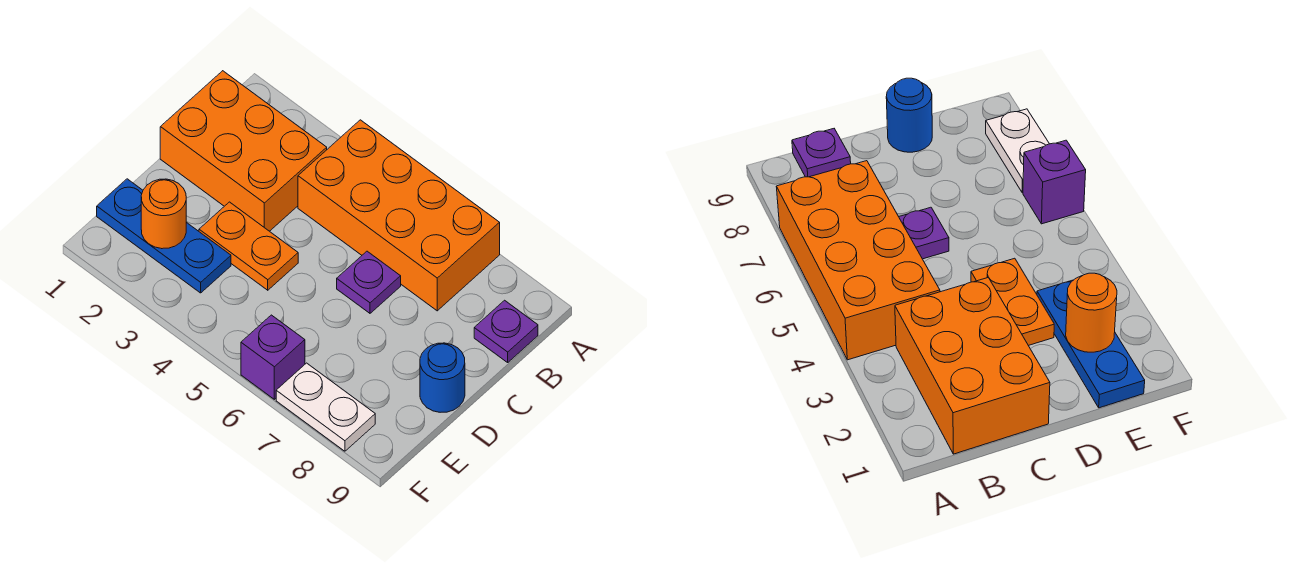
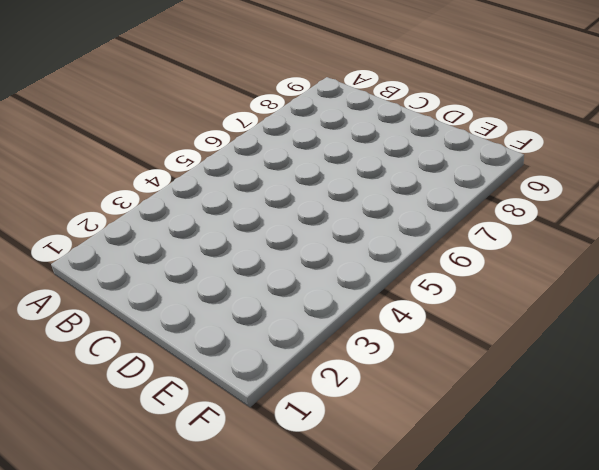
none -> orange brick A4:B7 level 1
none -> orange brick B1:C3 level 1

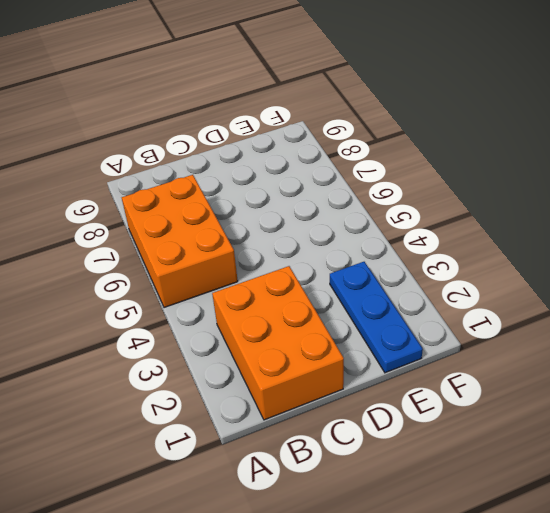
orange brick A5:B7 level 1 -> orange brick A4:B7 level 1
none -> purple plate B9 level 1
none -> purple plate C6 level 1

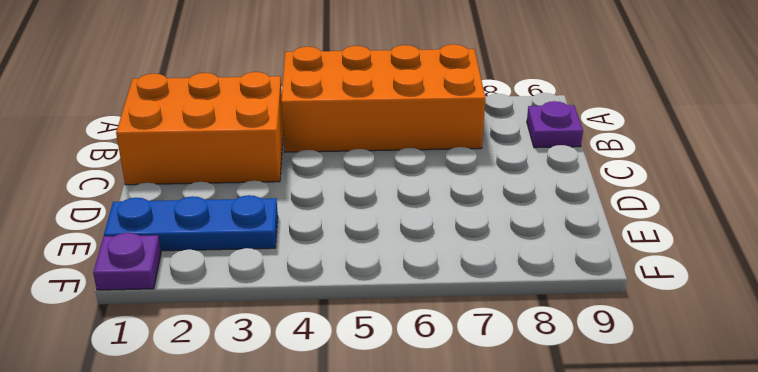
purple plate F1 level 1 -> purple plate C6 level 1
none -> orange plate D3:D4 level 1
none -> blue round brick D9 level 1

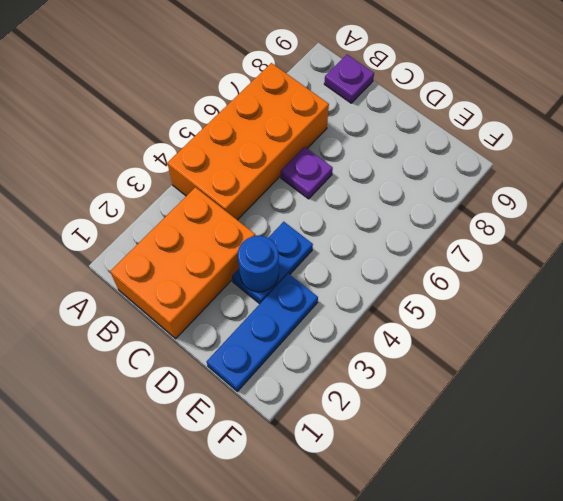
blue plate D3:D4 level 1 -> orange plate D3:D4 level 1
blue round brick D3 level 2 -> blue round brick D9 level 1
none -> purple brick F6 level 1
none -> white plate F7:F8 level 1

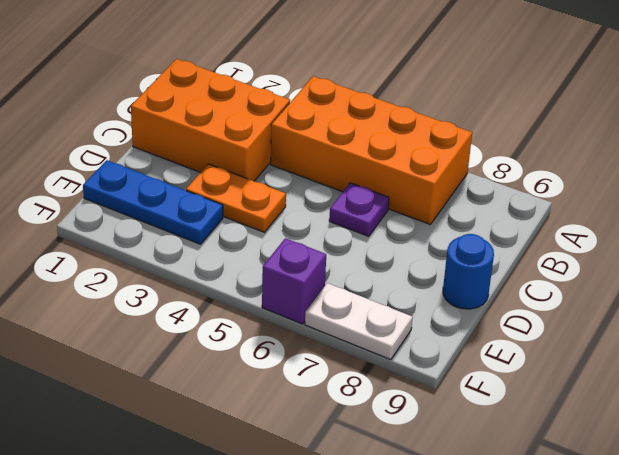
none -> purple plate B9 level 1
none -> orange round brick E2 level 2

